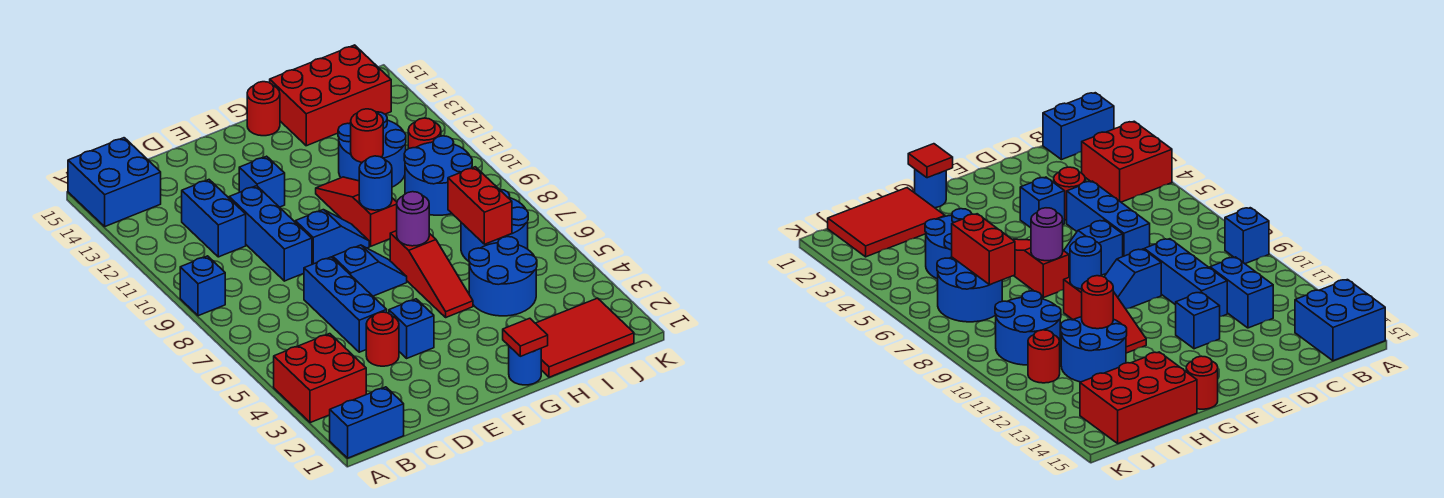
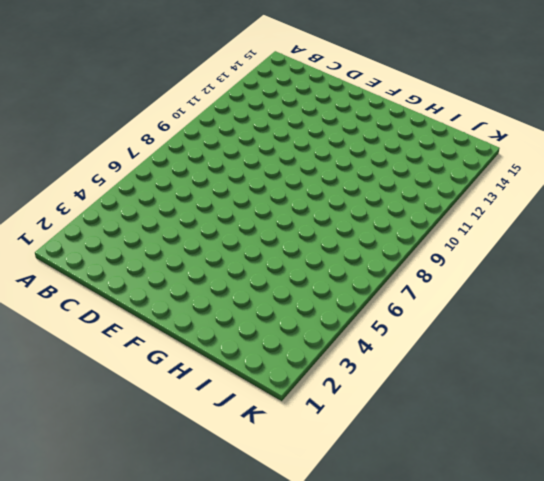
none -> blue brick A1:B1 level 1
none -> red brick A3:B4 level 1
none -> blue brick A9 level 1

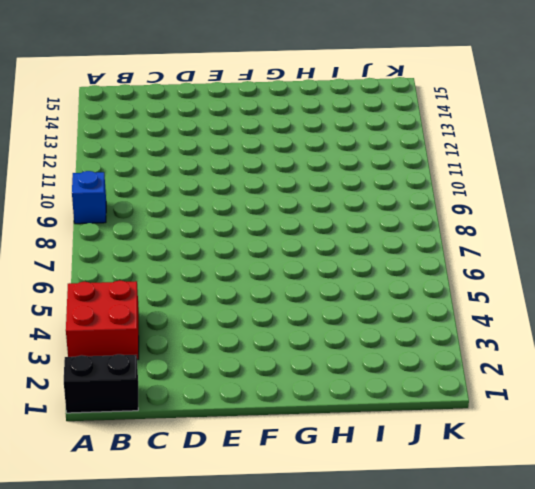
black brick A1:B1 level 1 -> blue brick A1:B1 level 1
none -> blue brick A14:B15 level 1
none -> blue brick C11:C12 level 1
none -> red round brick D4 level 1

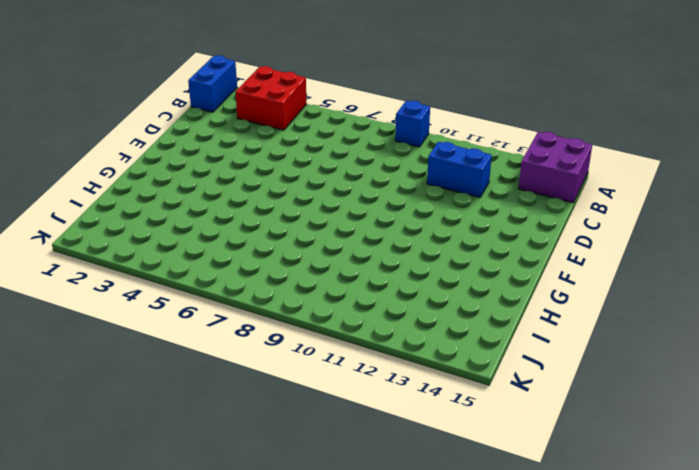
purple brick A14:B15 level 1 -> blue brick A14:B15 level 1
none -> red round brick D4 level 1
none -> blue brick D5:D7 level 1
none -> blue brick D9:D11 level 1

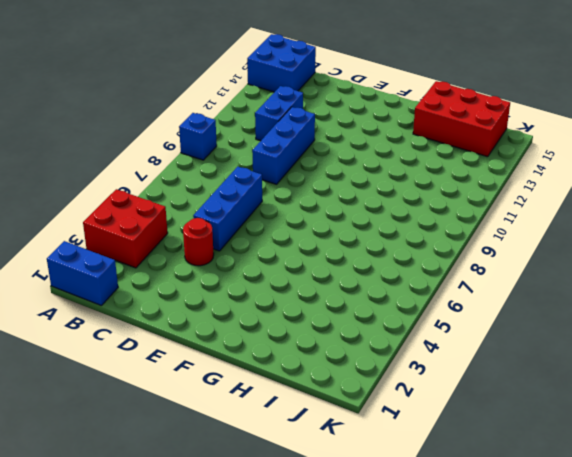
none -> blue brick E4 level 1
none -> blue slope E7:F7 level 1 top E
none -> blue slope E9:F9 level 1 top E

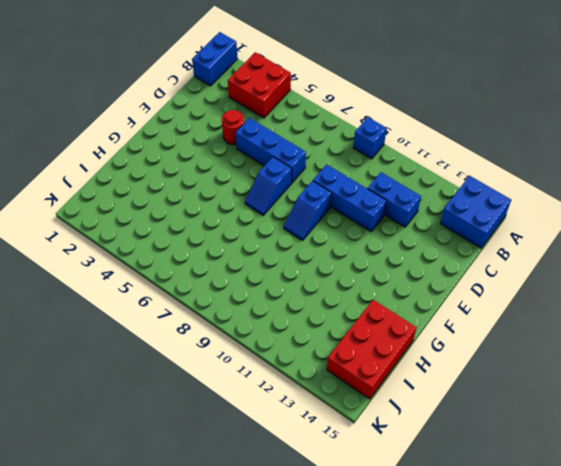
none -> blue brick E4 level 1
none -> blue brick E12 level 1
none -> blue round brick G1 level 1

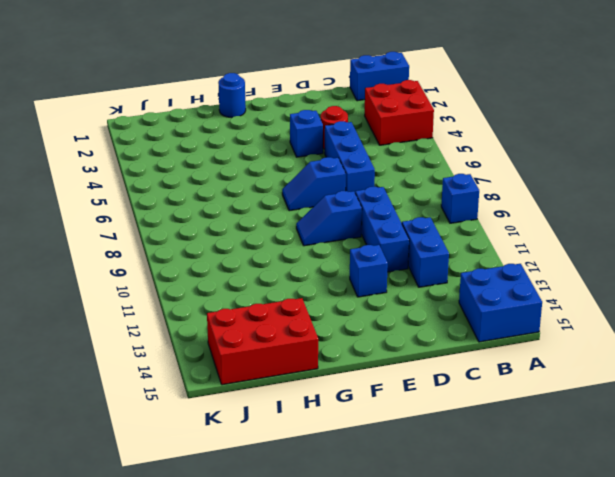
none -> red slope G5:G7 level 1 top 7
none -> red slope G9:G11 level 1 top 9
none -> red round brick G15 level 1

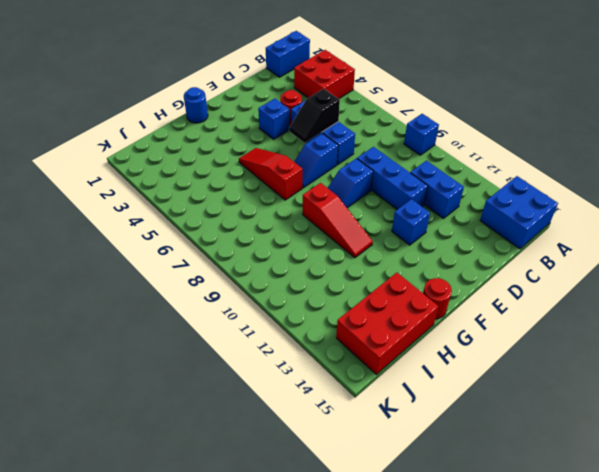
black slope D6:E6 level 2 top D -> none
none -> red tile H1:J2 level 1
none -> blue round brick H4:I5 level 1
none -> blue round brick H11:I12 level 1

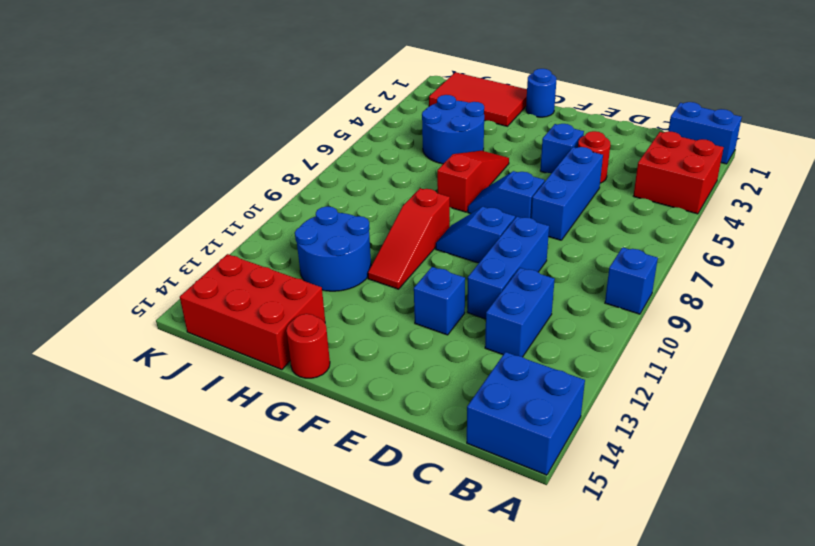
none -> blue round brick I6:J7 level 1
none -> blue round brick I9:J10 level 1
none -> red round brick J11 level 1

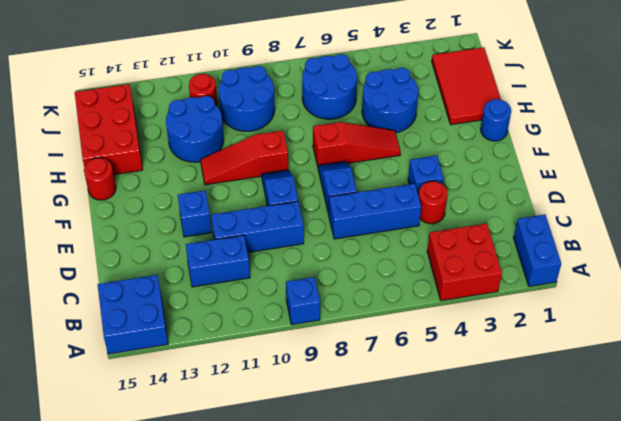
none -> red tile G1 level 2
none -> purple round brick G7 level 2
none -> blue round brick G9 level 2

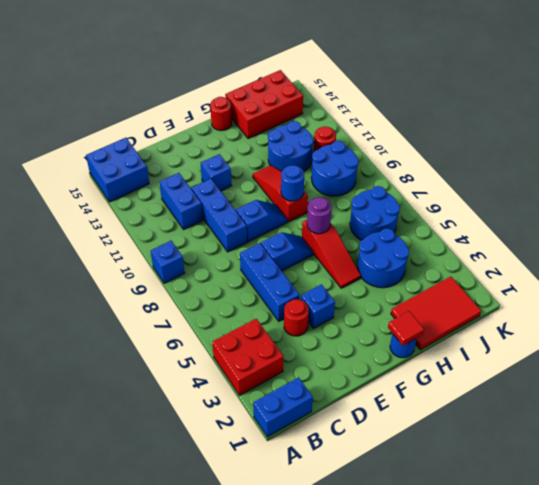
none -> red round brick H11 level 2
none -> red brick I6:I7 level 2

